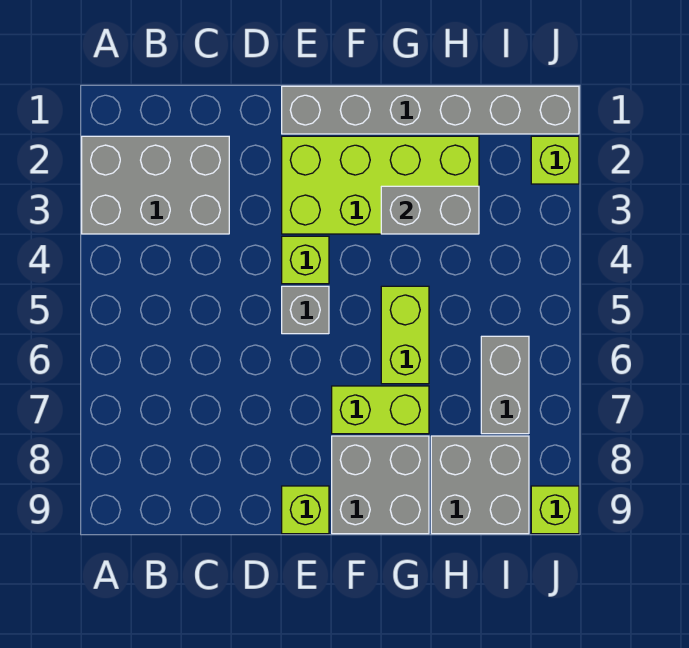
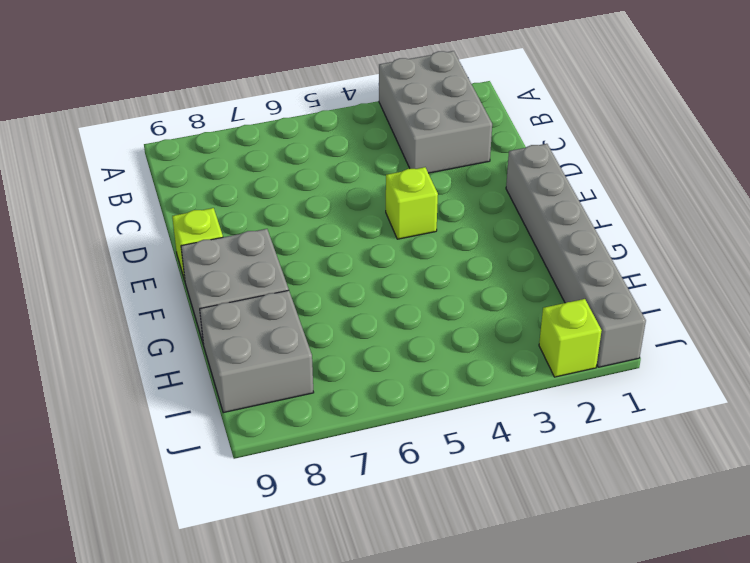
none -> lime brick E2:H3 level 1
none -> grey brick E5 level 1
none -> lime brick F7:G7 level 1

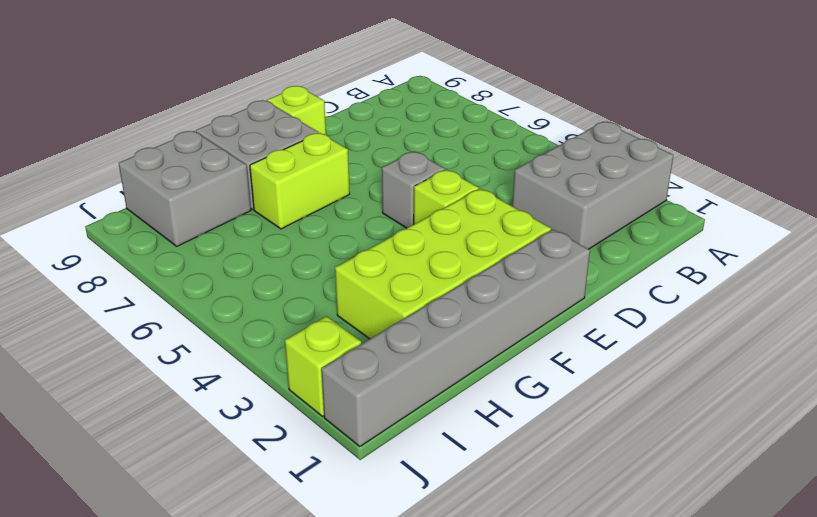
none -> lime brick G5:G6 level 1
none -> grey brick I6:I7 level 1
none -> lime brick J9 level 1

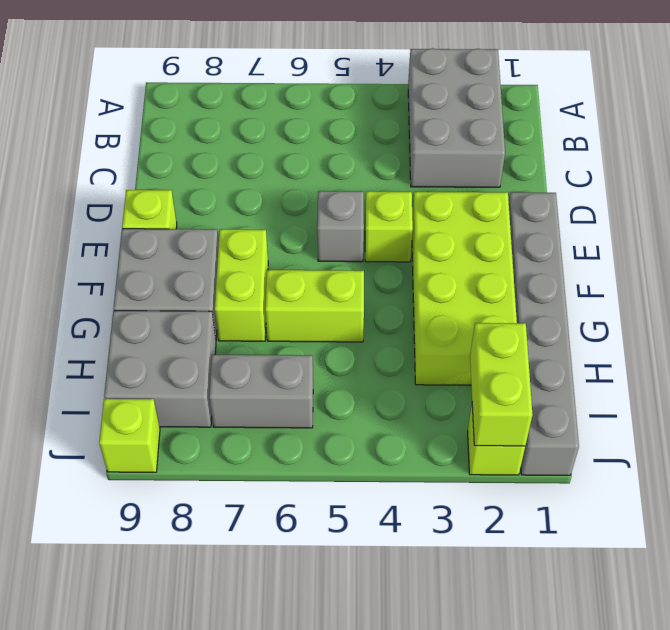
lime brick I2:J2 level 2 -> none
none -> grey brick G3:H3 level 2

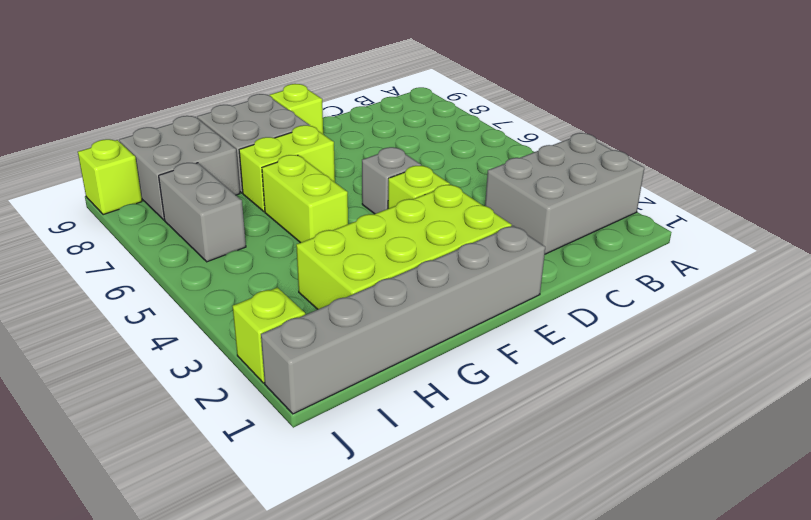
none -> grey brick G3:H3 level 2

